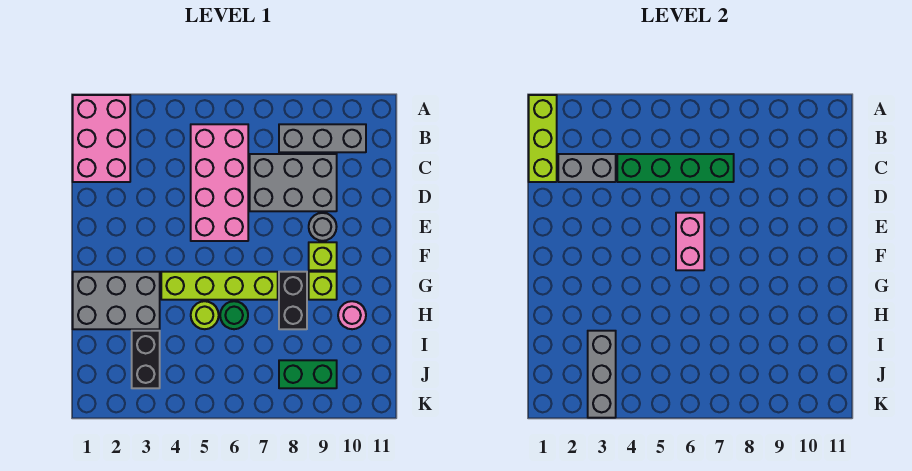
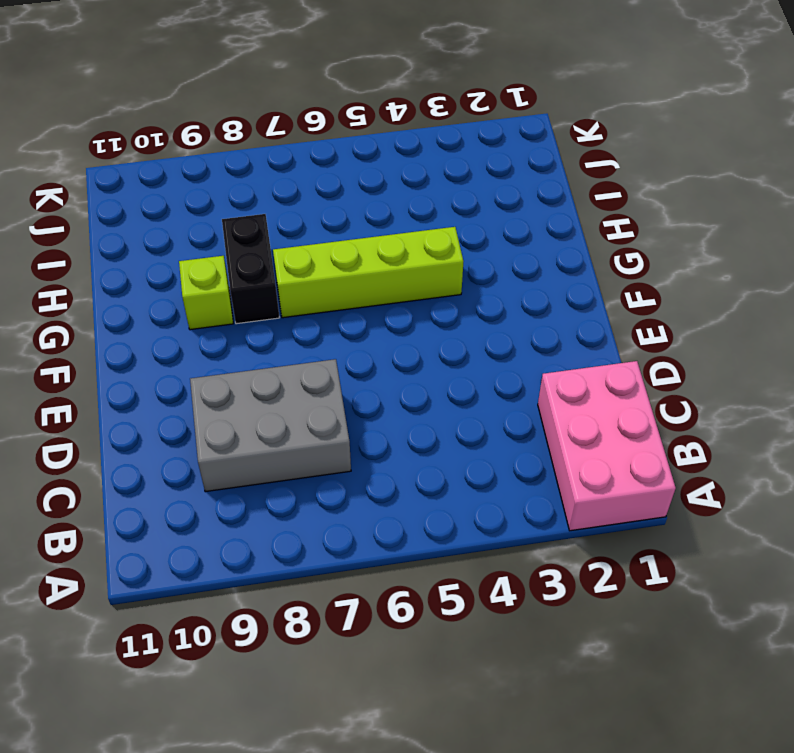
none -> pink brick B5:E6 level 1
none -> grey brick B8:B10 level 1
none -> grey round brick E9 level 1

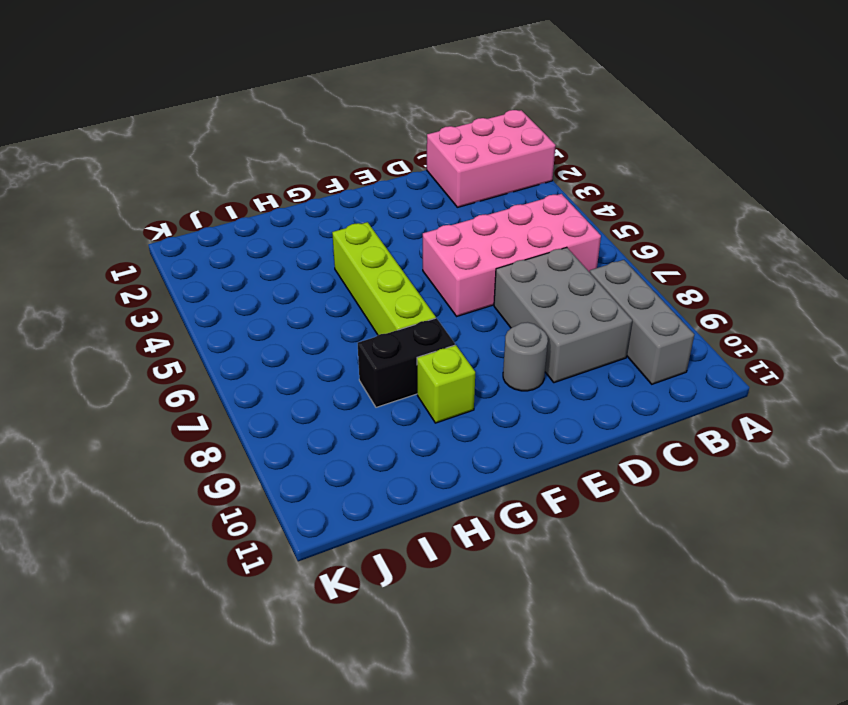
none -> lime brick F9 level 1
none -> grey brick G1:H3 level 1
none -> lime round brick H5 level 1

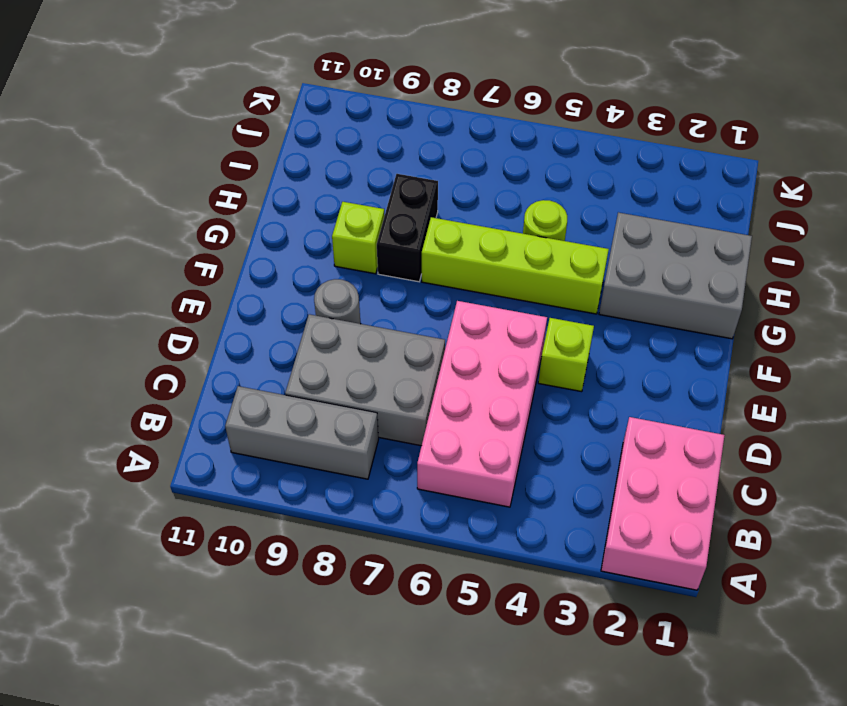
lime brick E4 level 1 -> lime brick F9 level 1
none -> green round brick H6 level 1
none -> pink round brick H10 level 1
none -> black brick I3:J3 level 1

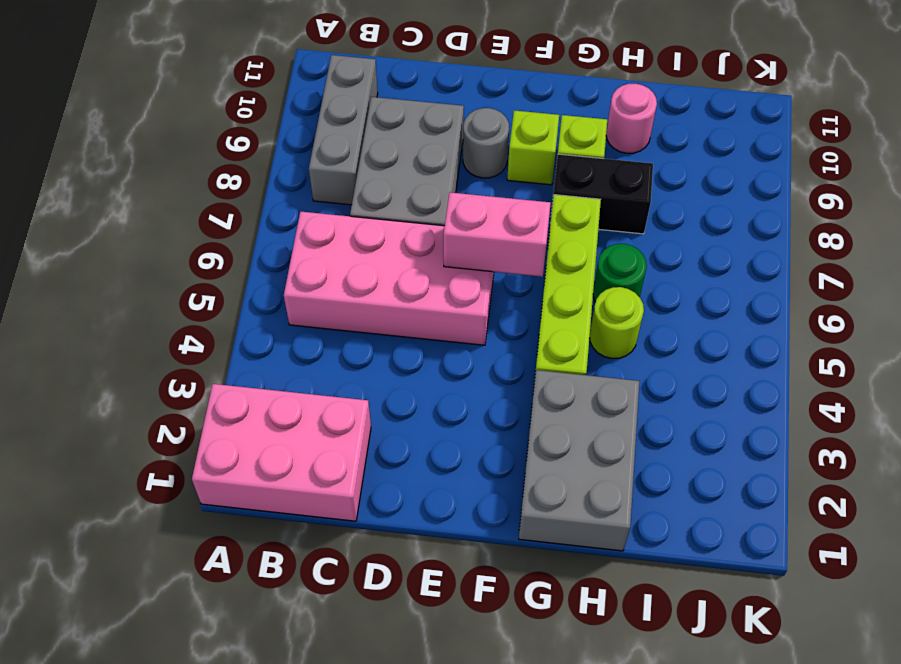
none -> black brick I3:J3 level 1
none -> green brick J8:J9 level 1
none -> lime brick A1:C1 level 2

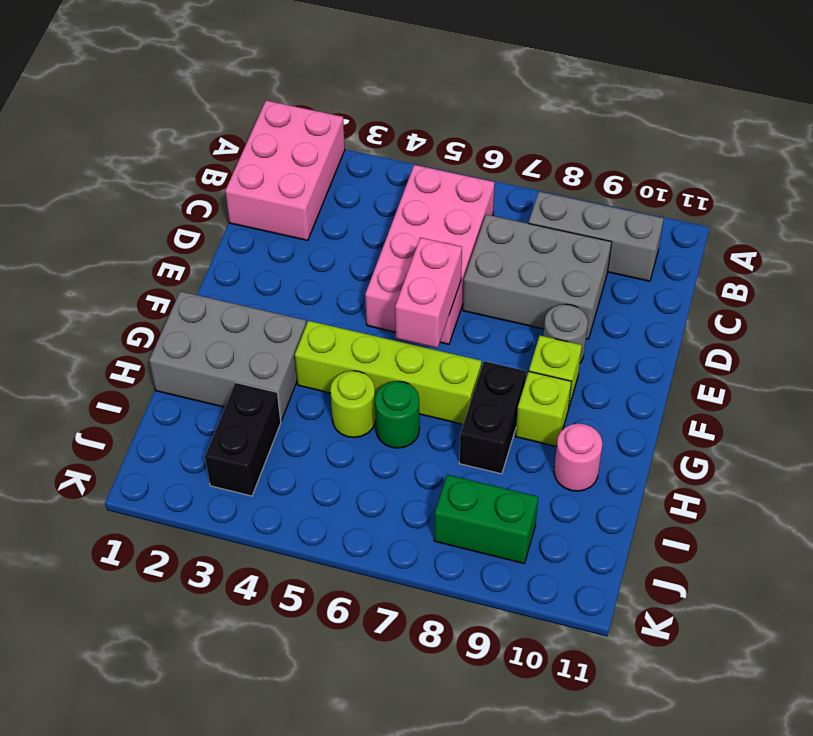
none -> lime brick A1:C1 level 2
none -> grey brick C2:C3 level 2
none -> green brick C4:C7 level 2

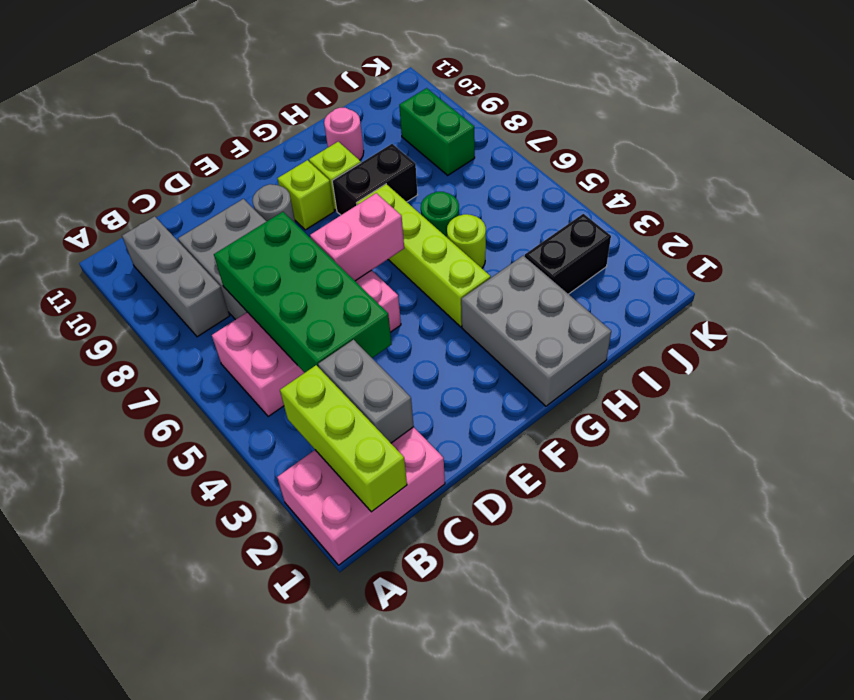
lime brick B1:B3 level 2 -> lime brick A1:C1 level 2
green brick C4:D7 level 2 -> green brick C4:C7 level 2
none -> grey brick I3:K3 level 2

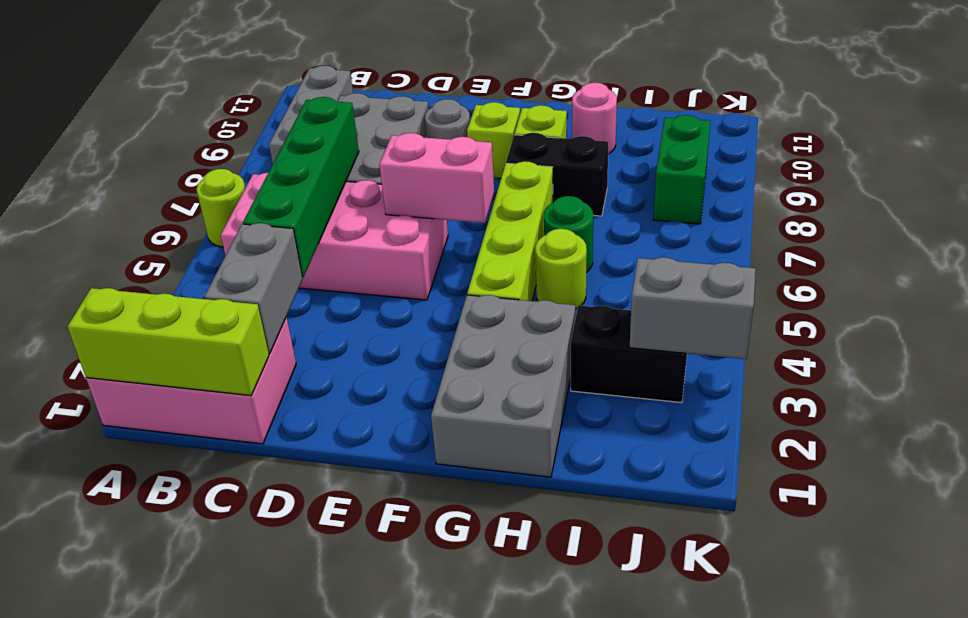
lime round brick A6 level 1 -> none
grey brick J3:K3 level 2 -> grey brick I3:K3 level 2

